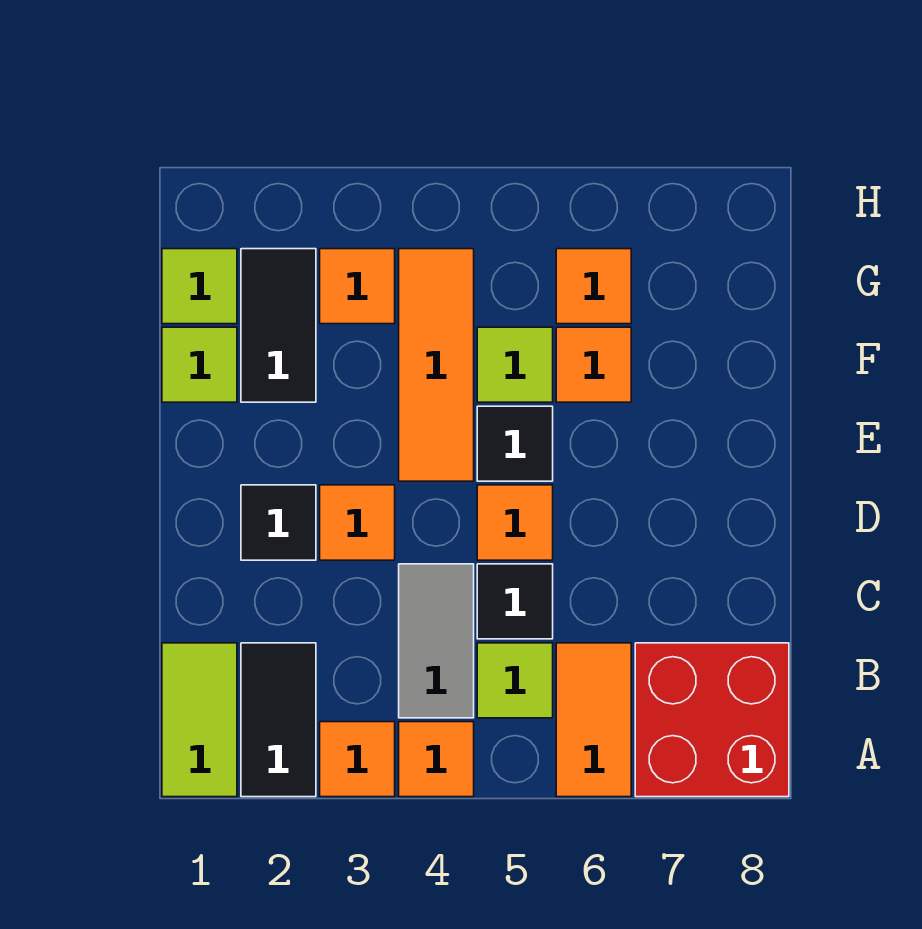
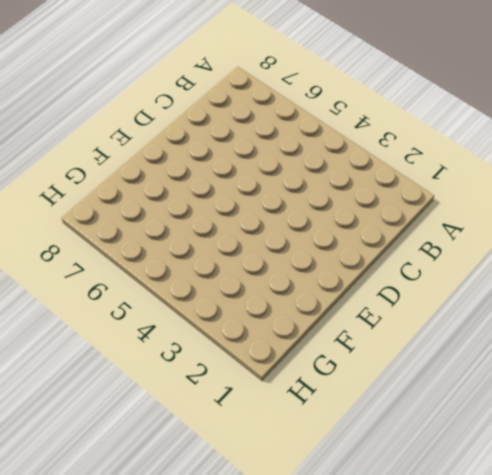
none -> lime tile A1:B1 level 1
none -> black tile A2:B2 level 1
none -> orange tile A3 level 1

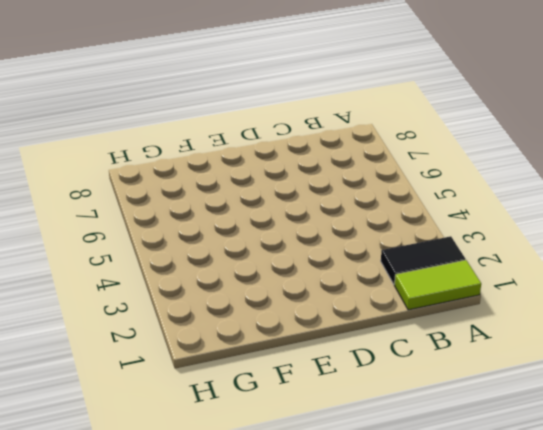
none -> orange tile A3 level 1
none -> orange tile A4 level 1
none -> orange tile A6:B6 level 1

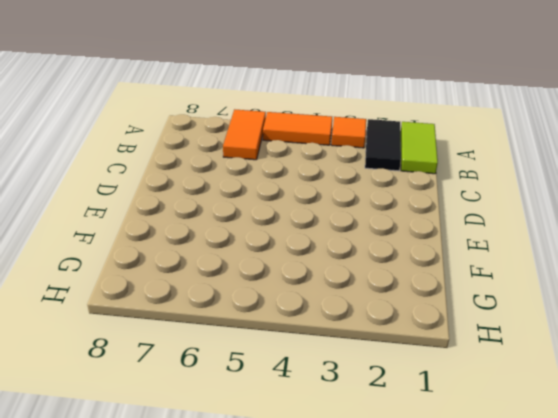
orange tile A4:A5 level 1 -> orange tile A4 level 1
none -> red brick A7:B8 level 1
none -> grey tile B4:C4 level 1
none -> lime tile B5 level 1

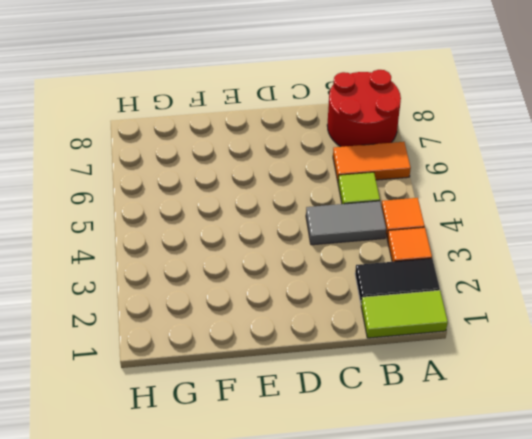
red round brick A7:B8 level 1 -> red brick A7:B8 level 1
none -> black tile C5 level 1
none -> black tile D2 level 1
none -> orange tile D3 level 1

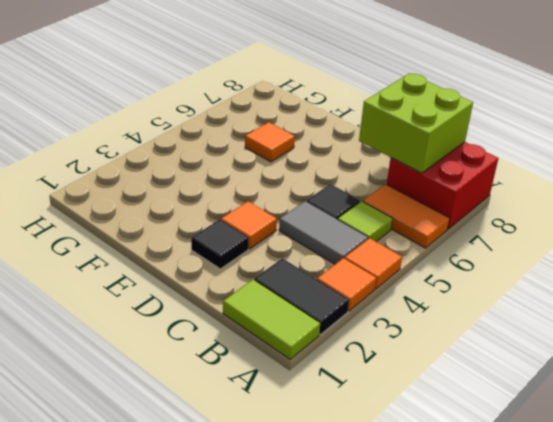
lime brick B7:C8 level 2 -> none
none -> orange tile D5 level 1
none -> orange tile E4:G4 level 1
none -> black tile E5 level 1

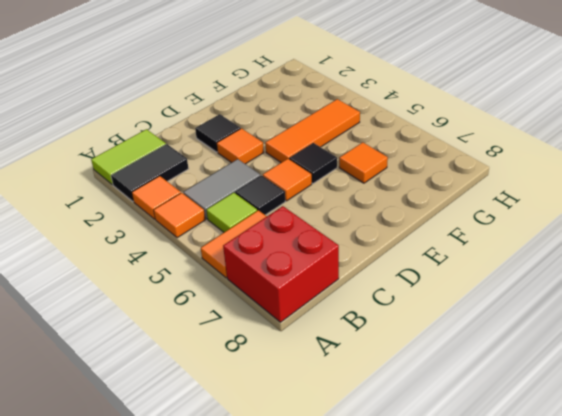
none -> lime tile F1 level 1
none -> black tile F2:G2 level 1
none -> lime tile F5 level 1

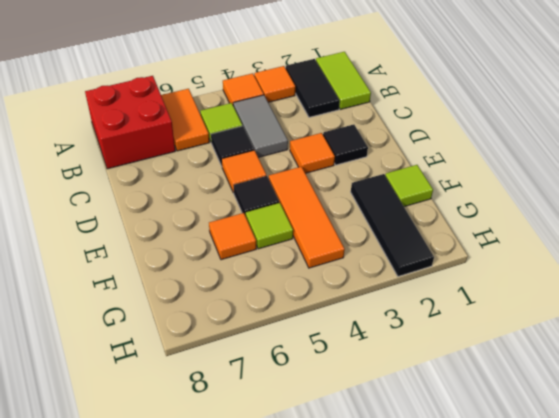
black tile F2:H2 level 1 -> black tile F2:G2 level 1
none -> lime tile G1 level 1
none -> orange tile G3 level 1
none -> orange tile G6 level 1

